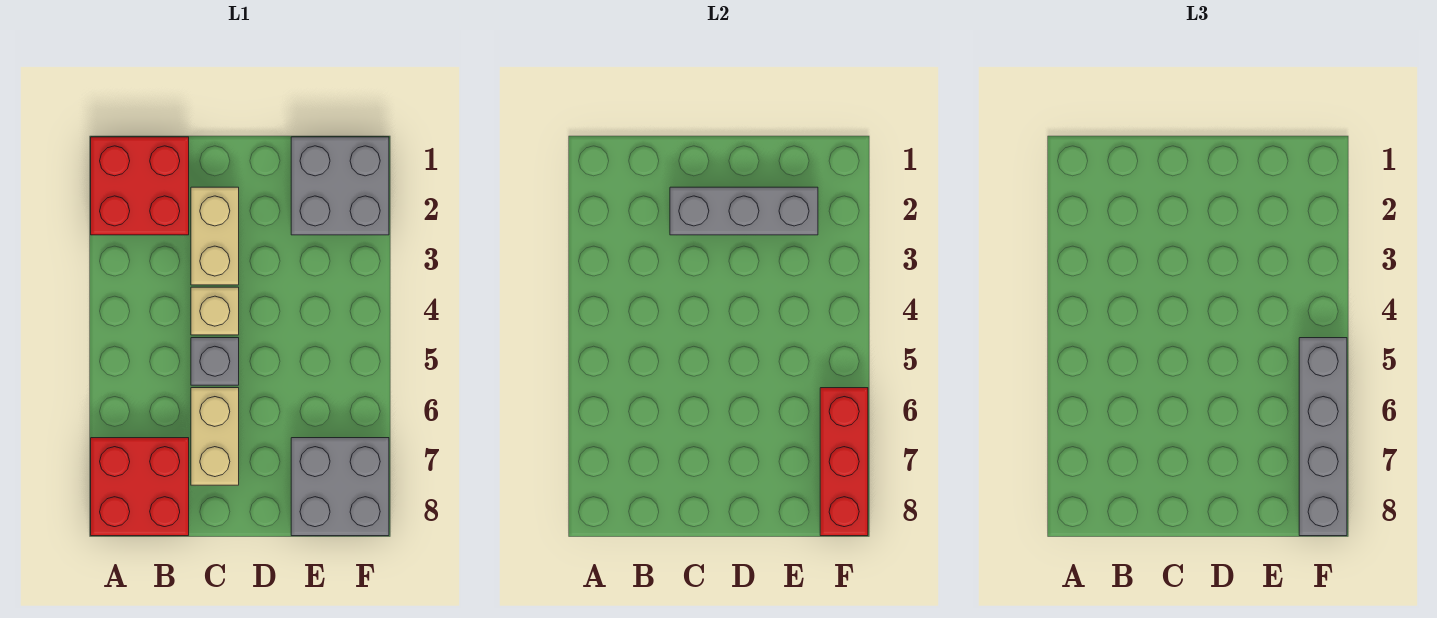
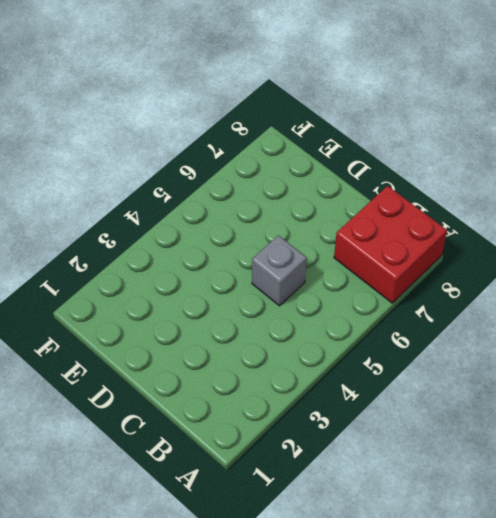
none -> red brick A1:B2 level 1
none -> tan brick C2:C3 level 1

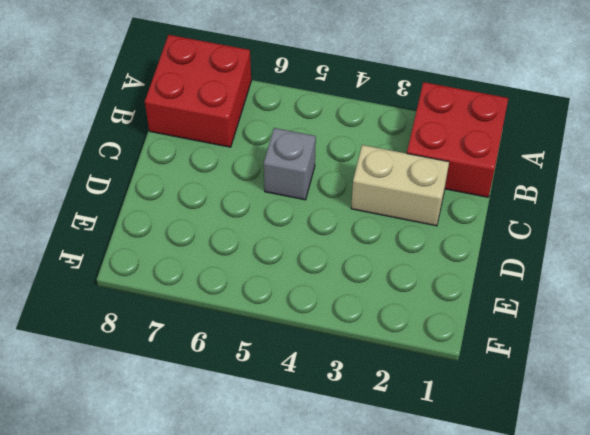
none -> tan brick C4 level 1
none -> tan brick C6:C7 level 1

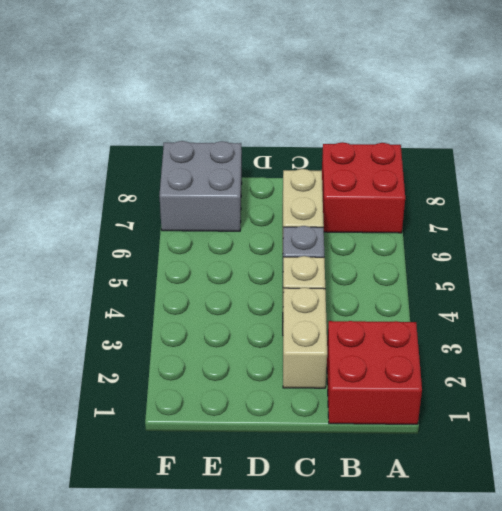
none -> grey brick E1:F2 level 1
none -> grey brick C2:E2 level 2

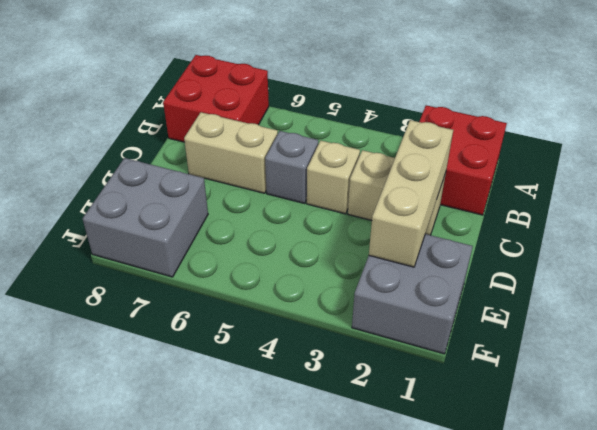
tan brick C2:E2 level 2 -> grey brick C2:E2 level 2
none -> red brick F6:F8 level 2
none -> grey brick F5:F8 level 3

